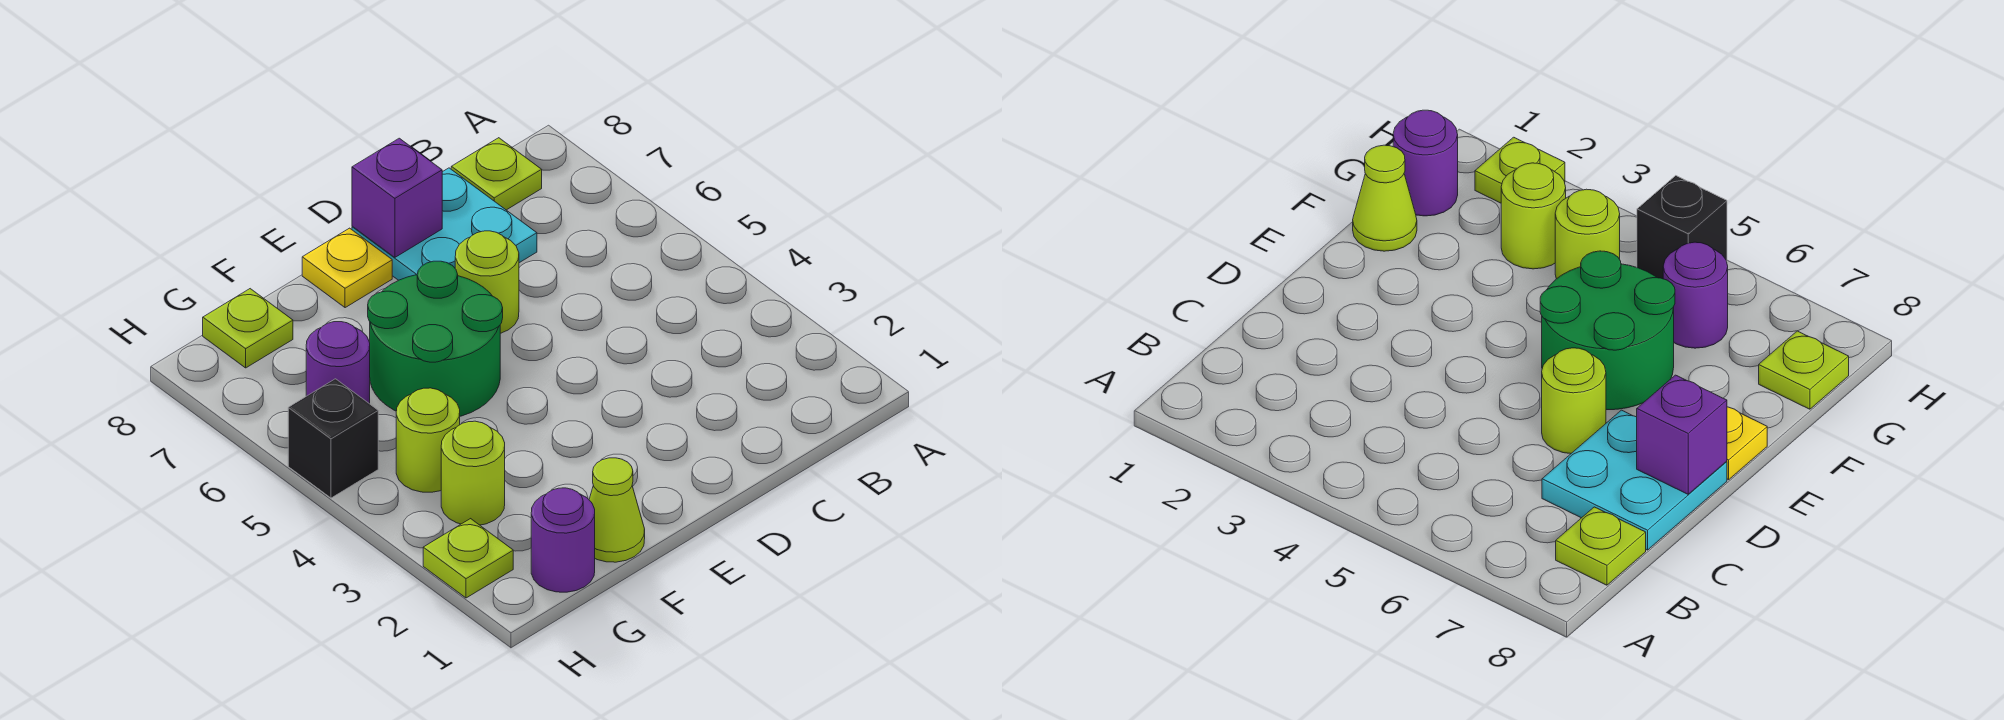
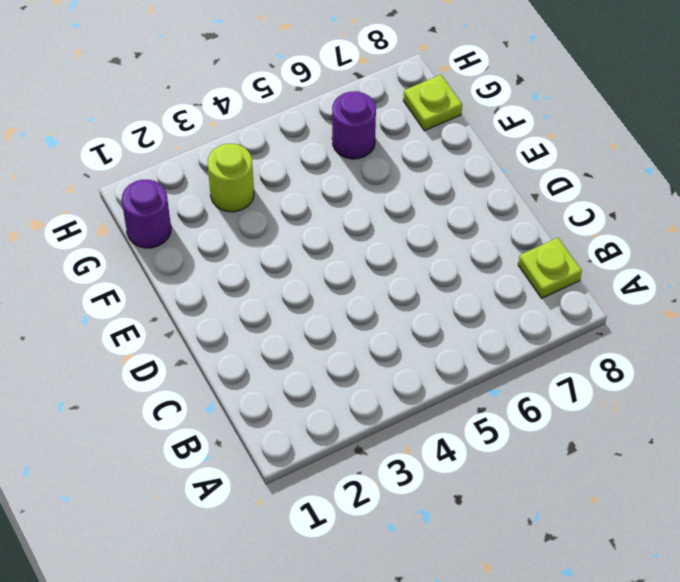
none -> cyan plate C7:D8 level 1
none -> lime round brick D6 level 1
none -> green round brick E5:F6 level 1

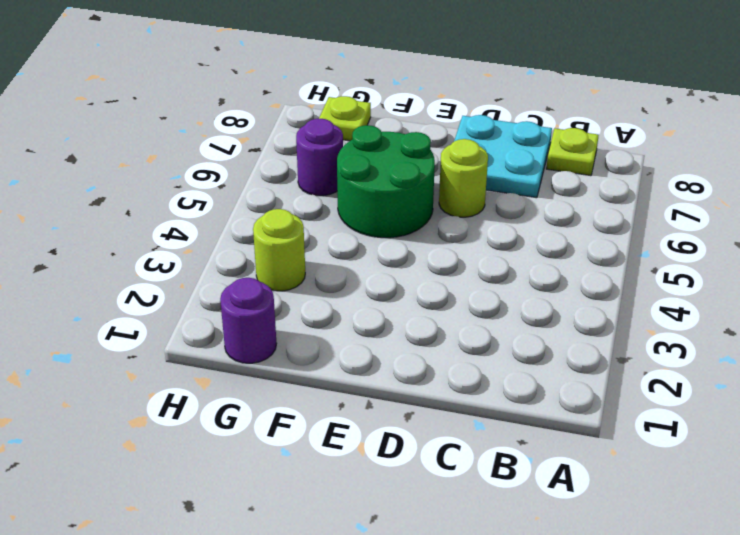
none -> yellow plate E8 level 1
none -> lime cone F1 level 1
none -> lime round brick G4 level 1

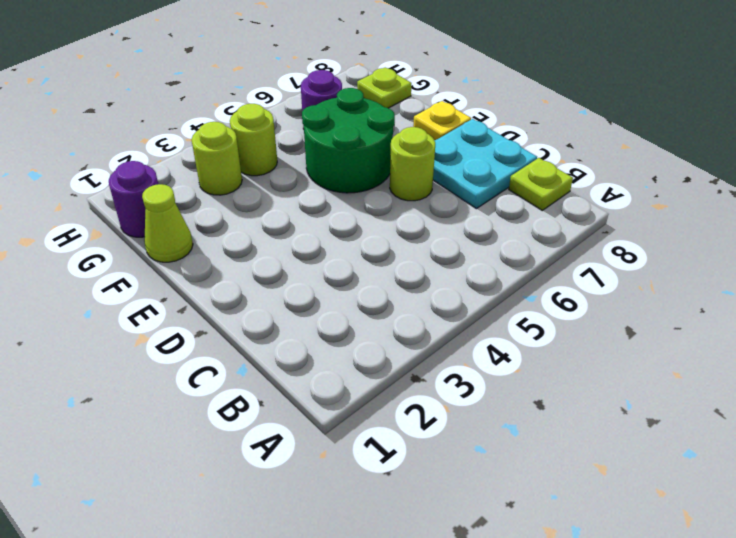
none -> lime plate H2 level 1
none -> black brick H5 level 1
none -> purple brick D8 level 2

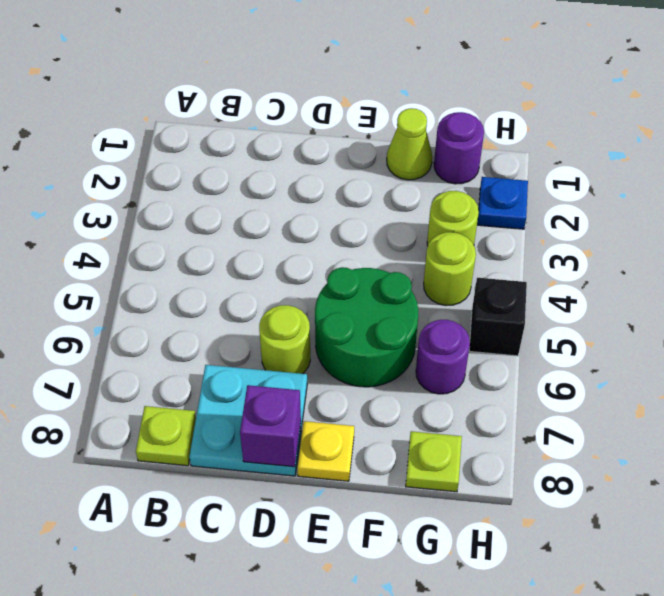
blue plate H2 level 1 -> lime plate H2 level 1

